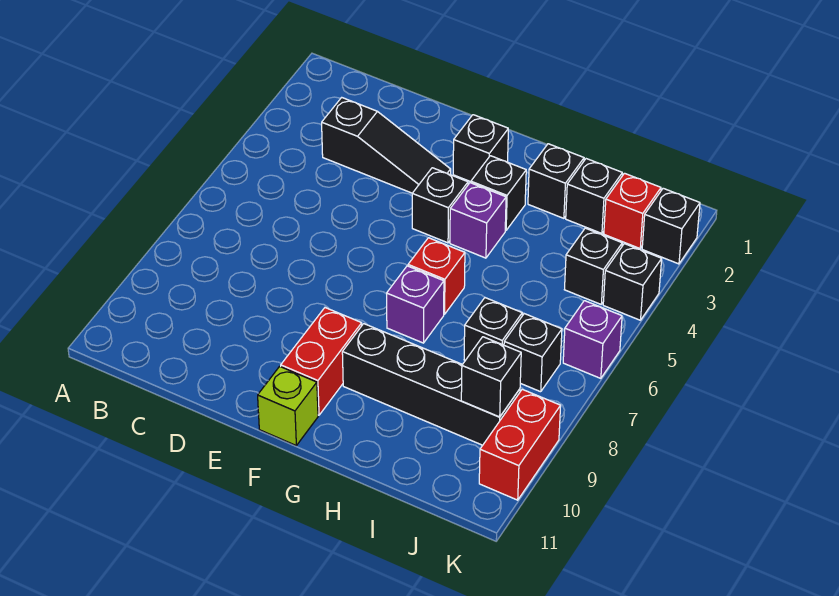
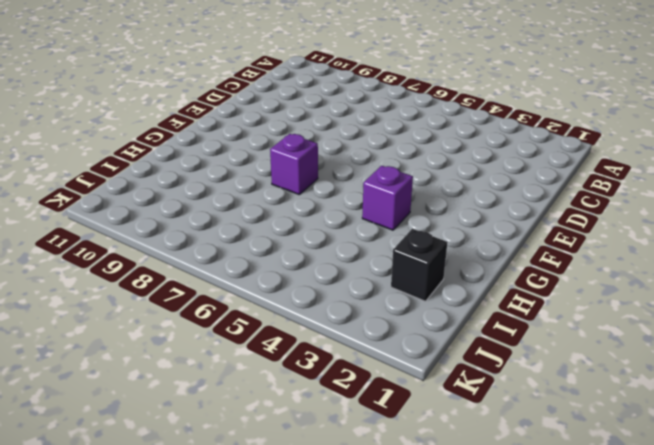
none -> black slope C3:E3 level 1 top C
none -> black brick F2 level 1
none -> black brick F4 level 1

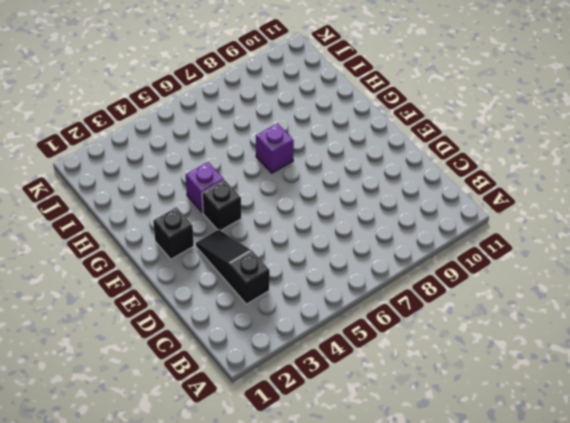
none -> red brick F9:F10 level 1
none -> lime brick F11 level 1
none -> black brick G3 level 1

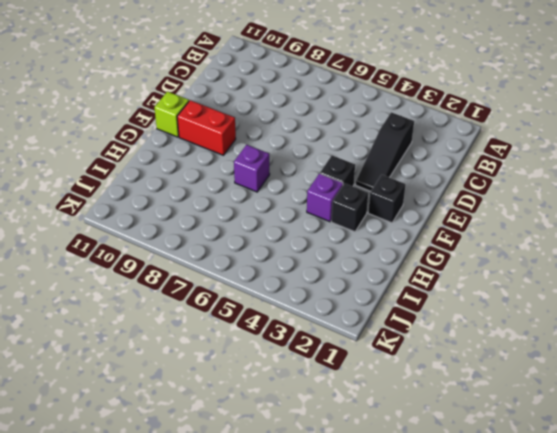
none -> red brick G6 level 1
none -> black brick G9:J9 level 1
none -> black brick H2 level 1

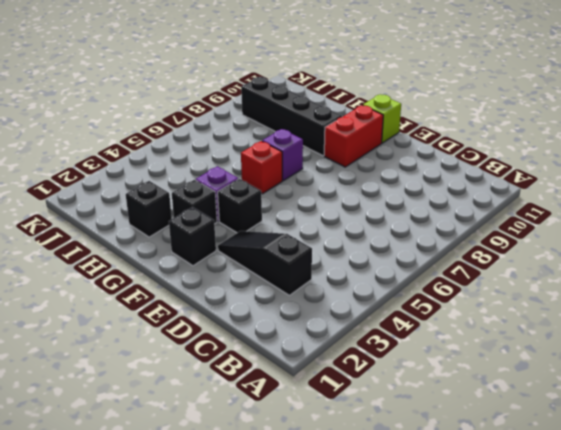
none -> black brick I2 level 1
none -> black brick I7 level 1
none -> red brick J2 level 1

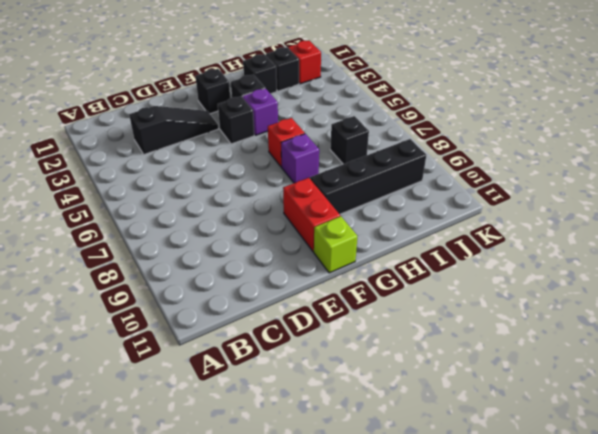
none -> black brick J4 level 1
none -> black brick J7 level 1
none -> black brick K2 level 1

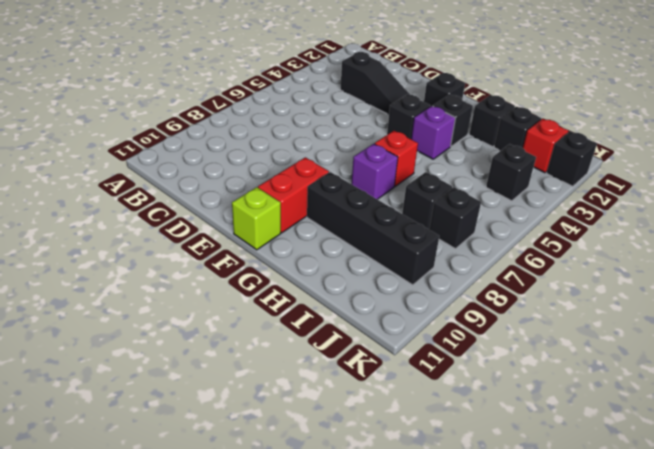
none -> black brick K4 level 1
none -> purple brick K6 level 1
none -> red brick K9:K10 level 1

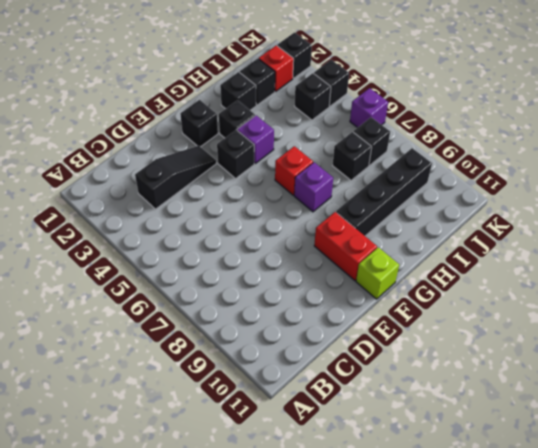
none -> red brick K9:K10 level 1
none -> black brick J9 level 2

